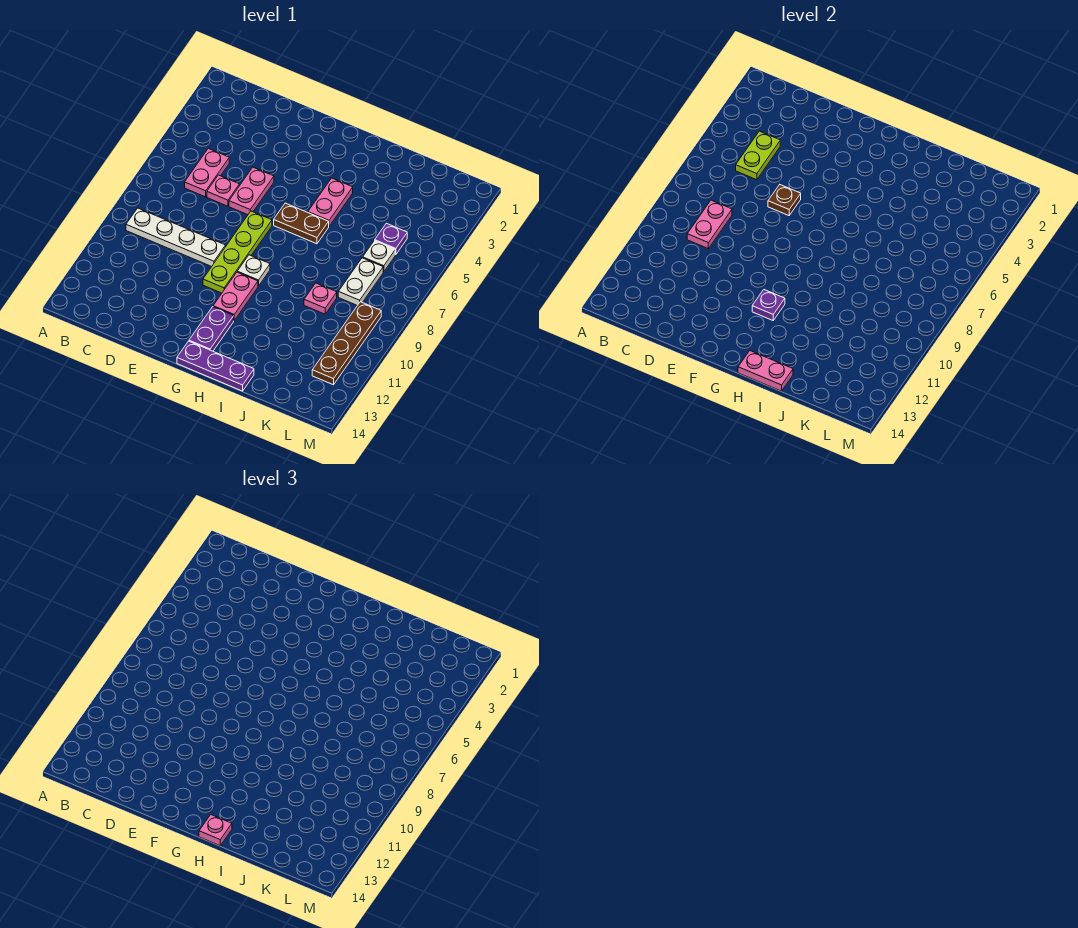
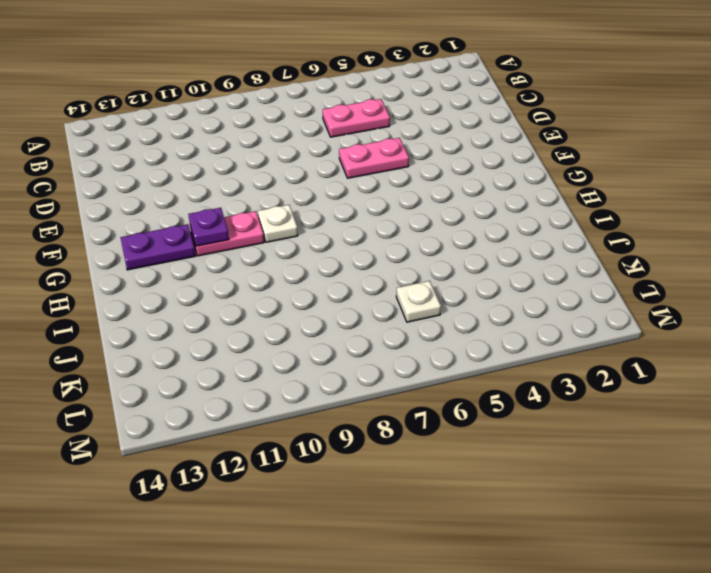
none -> white plate B9:E9 level 1
none -> pink plate D6 level 1
none -> lime plate F7:F10 level 1

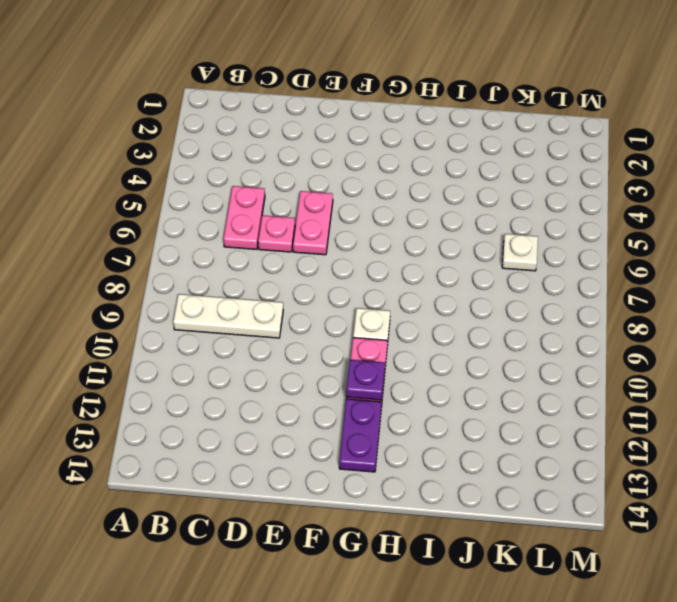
white plate B9:D9 level 1 -> white plate B9:E9 level 1
none -> lime plate F7:F10 level 1
none -> brown plate G6:H6 level 1
none -> purple plate G14:I14 level 1

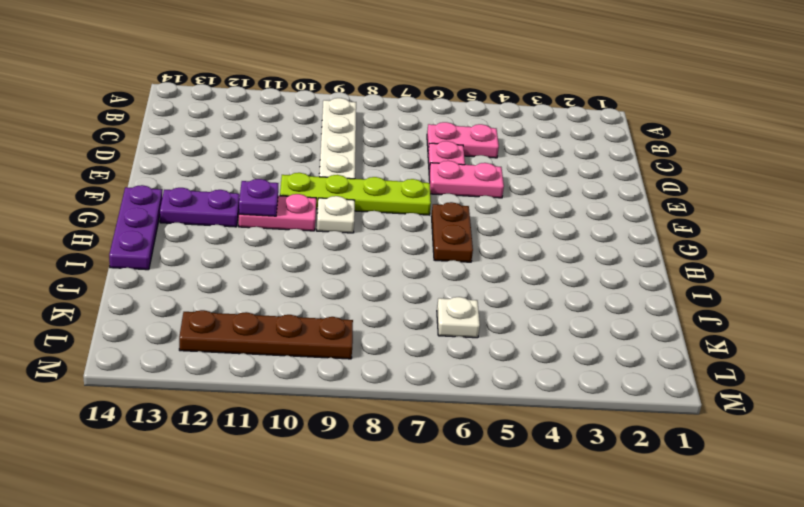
none -> pink plate H4:H5 level 1
none -> pink plate J9 level 1
none -> purple plate K5 level 1

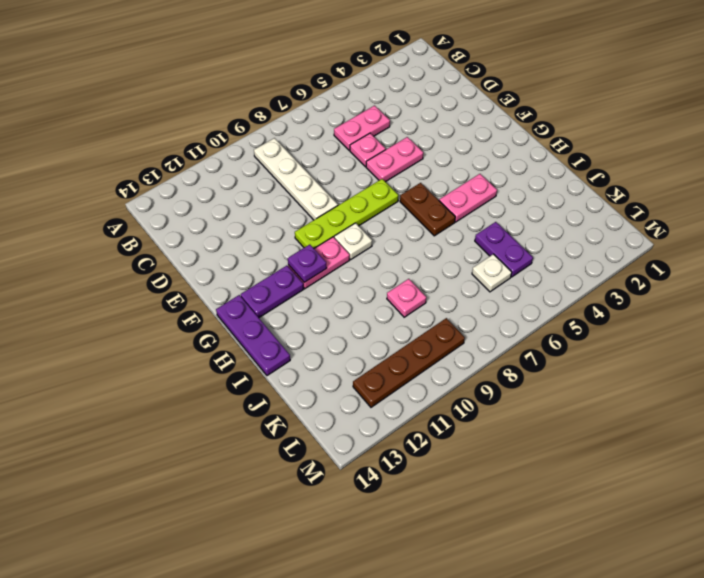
purple plate J5:K5 level 1 -> purple plate K5 level 1
none -> white plate K7:K8 level 1
none -> lime plate C4:C5 level 2
none -> pink plate C8:C9 level 2

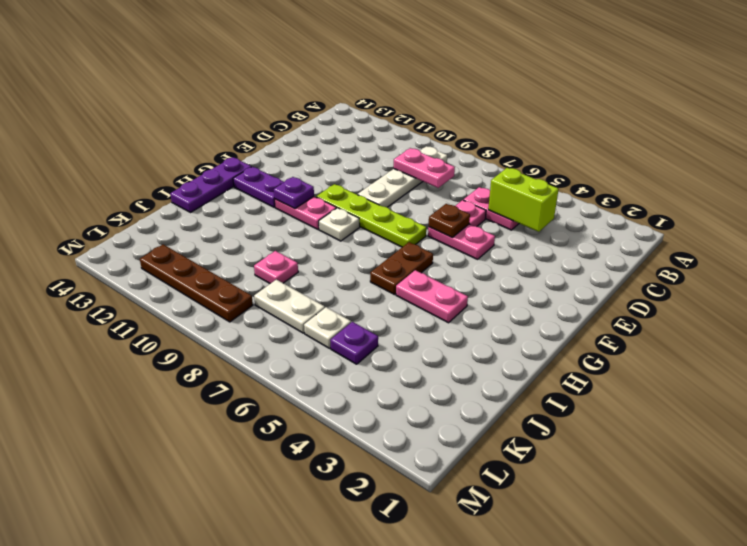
lime brick C4:C5 level 2 -> lime plate C4:C5 level 2
none -> pink plate H14:I14 level 2
none -> pink plate H14 level 3

